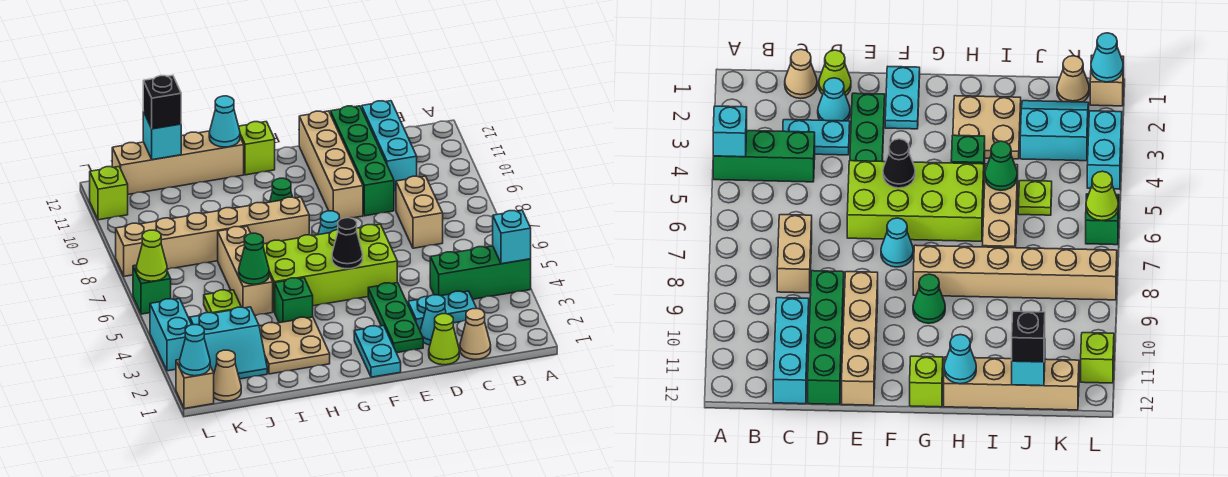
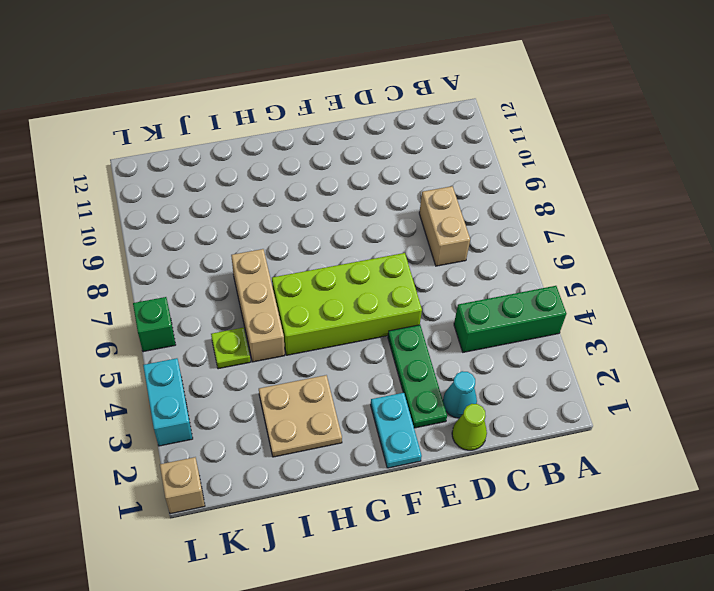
none -> tan cone C1 level 1
none -> cyan plate C3:D3 level 1
none -> cyan brick C10:C12 level 1
none -> green brick D9:D12 level 1

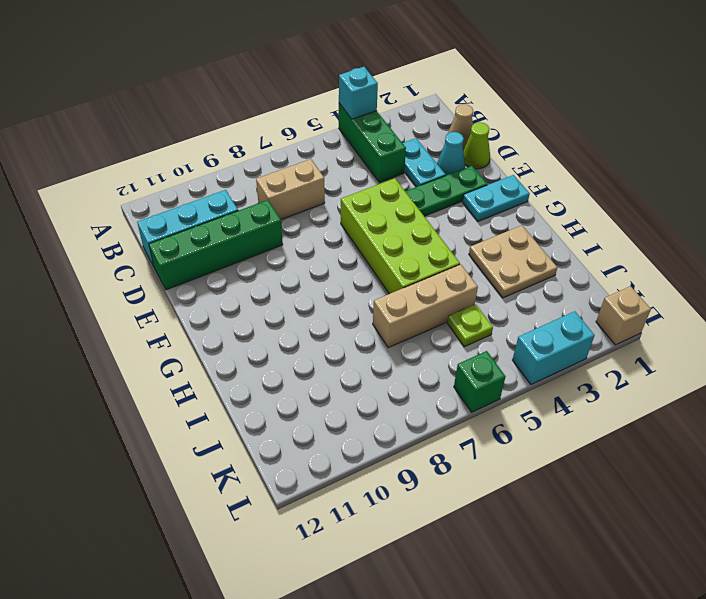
none -> tan brick E9:E12 level 1
none -> cyan cone F7 level 1
none -> tan brick G8:L8 level 1
none -> green cone G9 level 1

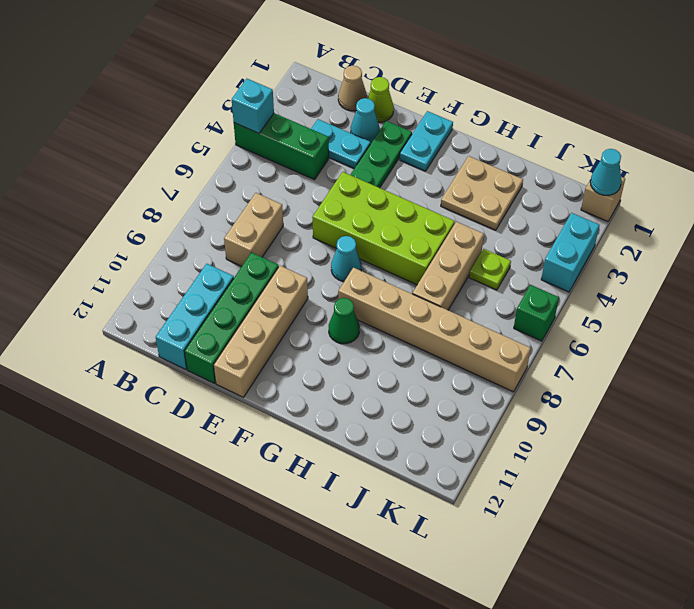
none -> lime brick G12 level 1
none -> green brick H4 level 1
none -> tan brick H12:K12 level 1
none -> cyan slope J2:K3 level 1 top 3

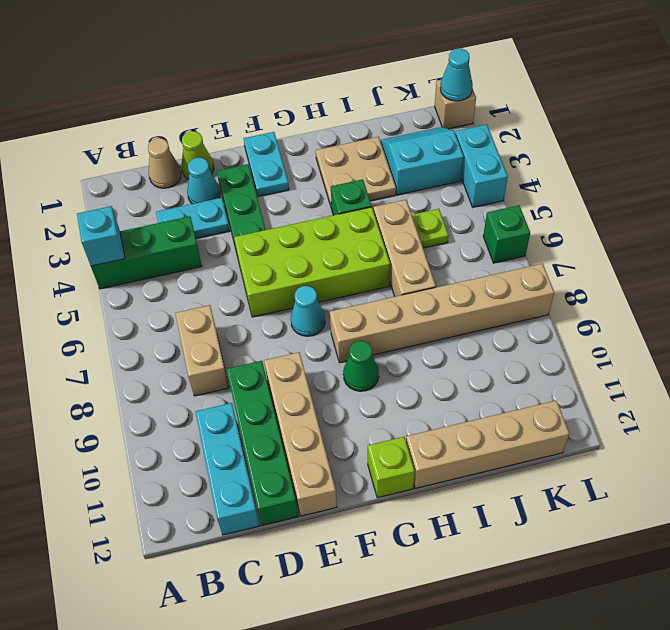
none -> tan cone K1 level 1
none -> lime brick L11 level 1
none -> black cone F5 level 2
none -> cyan cone H12 level 2

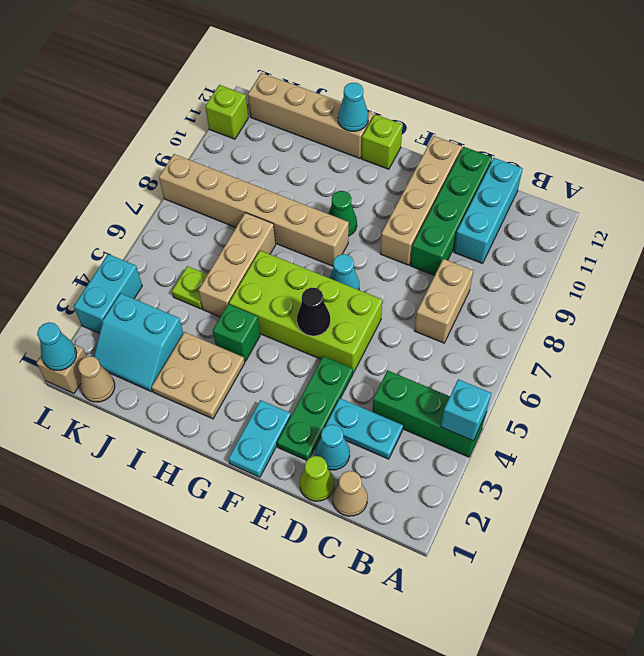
none -> green brick L6 level 1
none -> green cone I5 level 2
none -> cyan brick J12 level 2
none -> lime cone L6 level 2

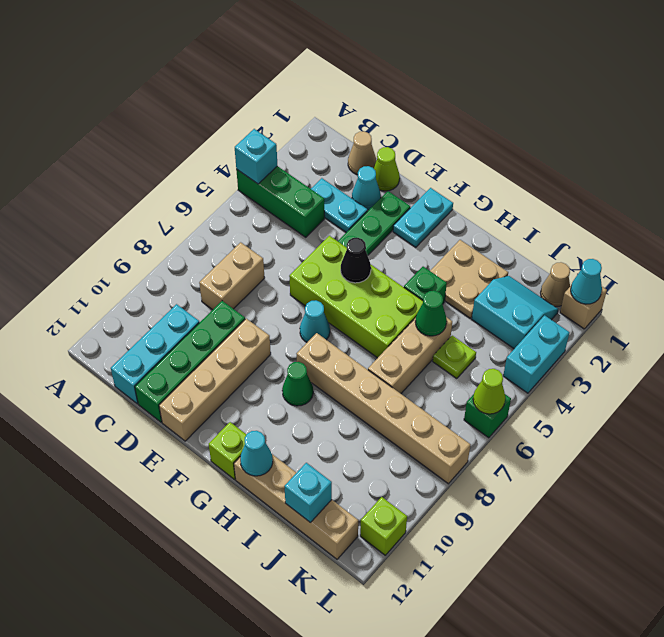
none -> black brick J12 level 3

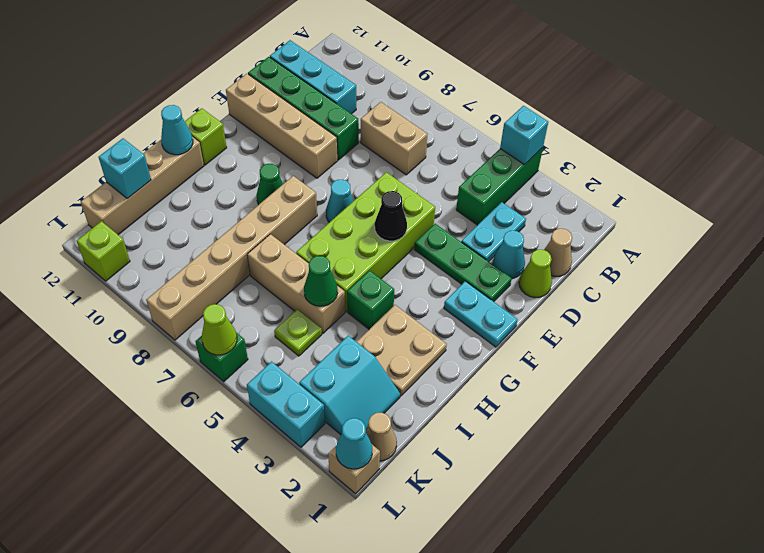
none -> black brick J12 level 3

